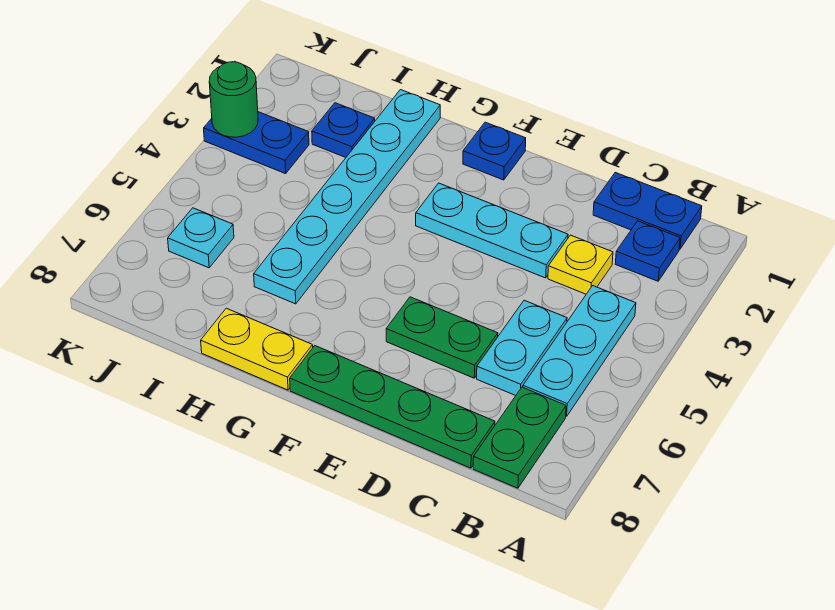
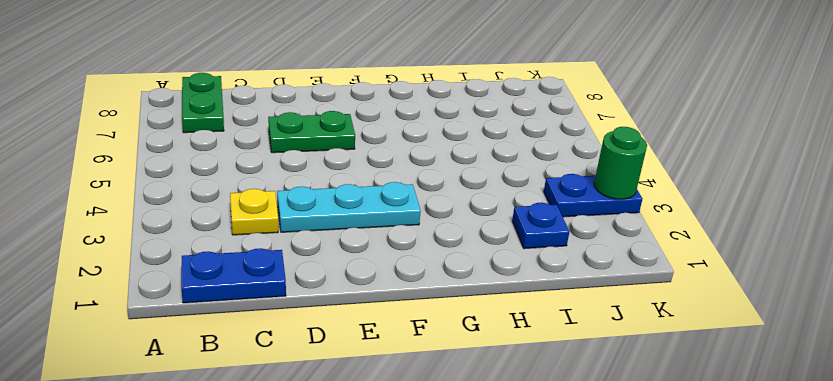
none -> blue plate B2 level 1
none -> cyan plate B4:B6 level 1
none -> cyan plate C5:C6 level 1

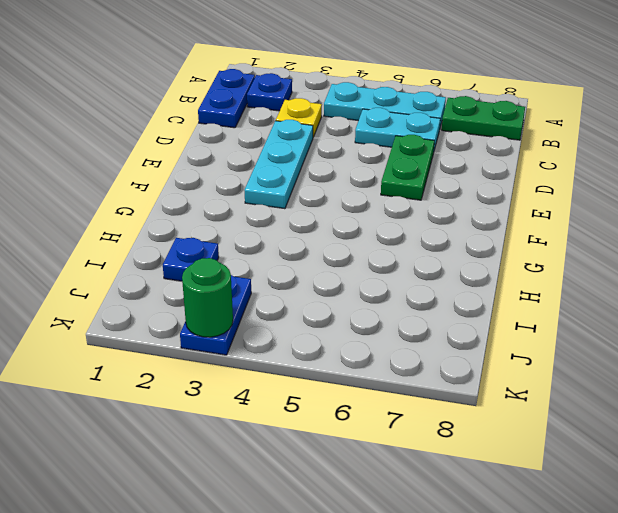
none -> green plate C8:F8 level 1
none -> blue plate F1 level 1
none -> yellow plate G8:H8 level 1

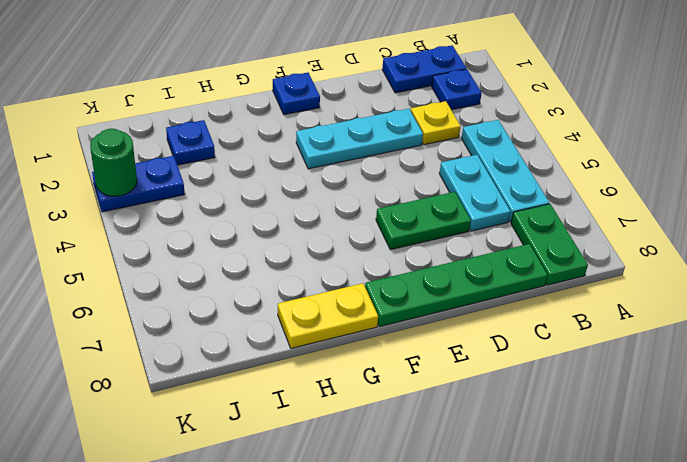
none -> cyan plate H1:H6 level 1
none -> cyan plate J6 level 1

